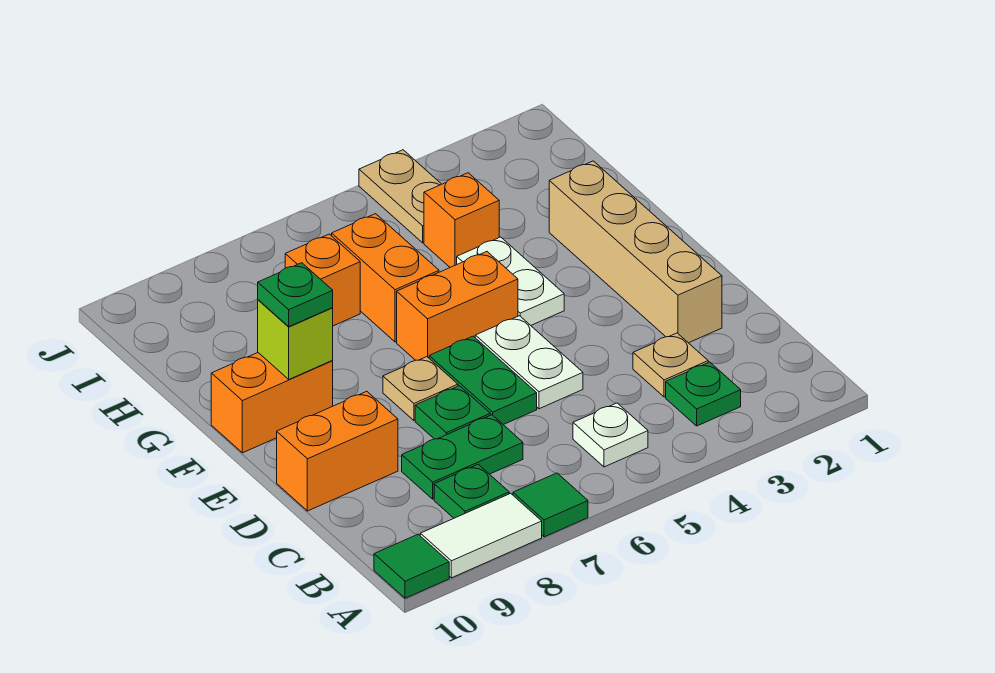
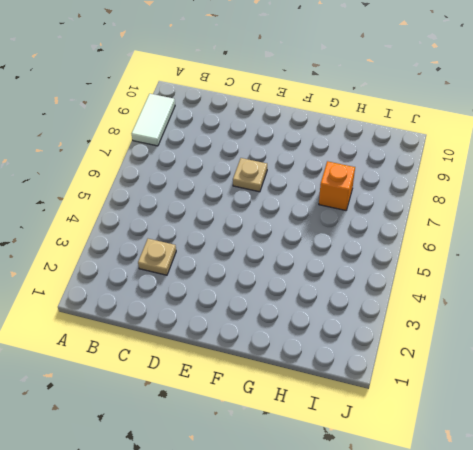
none -> green tile A7 level 1
none -> green tile A10 level 1
none -> green plate B3 level 1

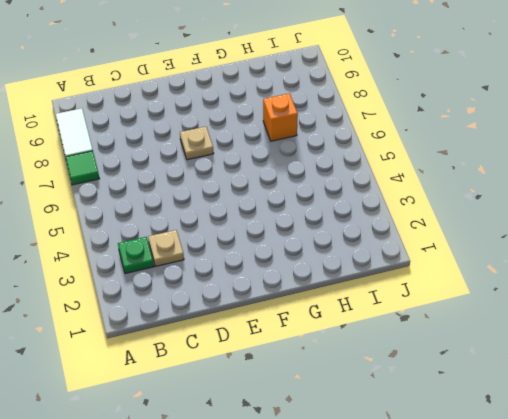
none -> green tile A10 level 1
none -> white plate B5 level 1
none -> green plate B8 level 1

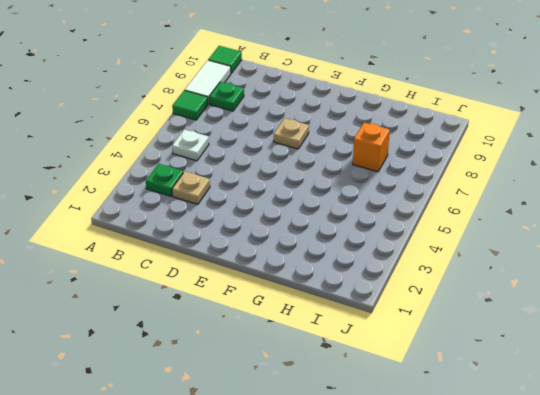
none -> green plate C7:C8 level 1
none -> tan brick D2:G2 level 1
none -> white plate D5:E5 level 1

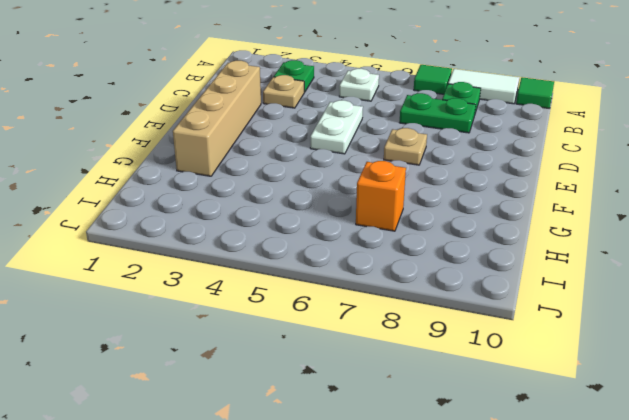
none -> green plate D6:E6 level 1
none -> green plate D7 level 1
none -> orange brick D9:D10 level 1

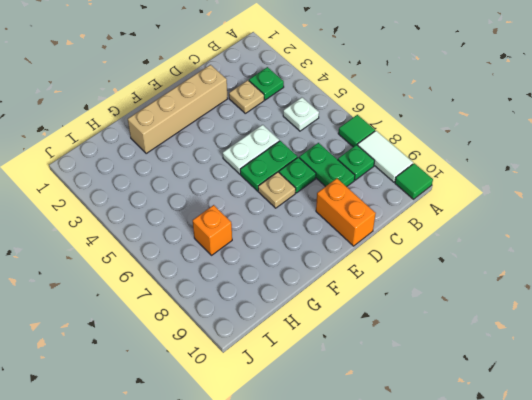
none -> white plate F4:G4 level 1
none -> orange brick F5:F6 level 1
none -> orange brick F9:F10 level 1

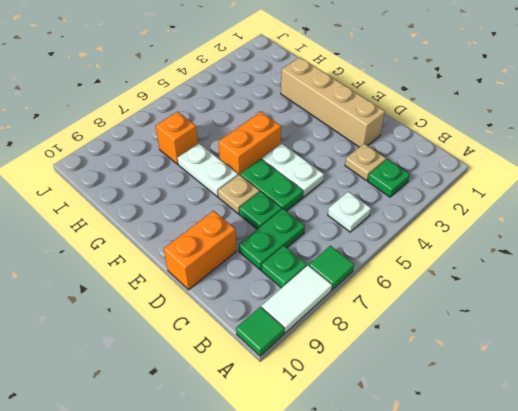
white plate F7:G7 level 1 -> white plate F4:G4 level 1
none -> orange brick F9:F10 level 1
none -> orange brick G6:H6 level 1
none -> orange brick H4 level 1

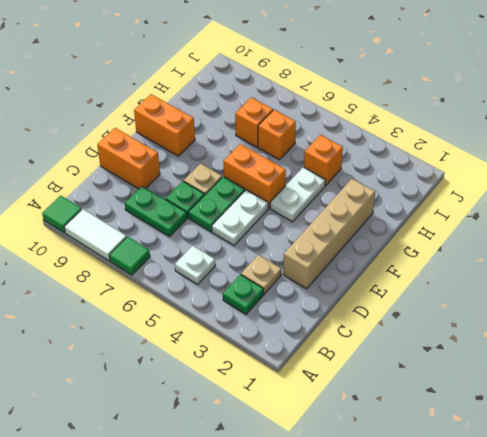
orange brick H6 level 1 -> orange brick G6:H6 level 1
none -> green plate B8 level 1
none -> tan plate I4:J4 level 1
none -> lime brick F9 level 2

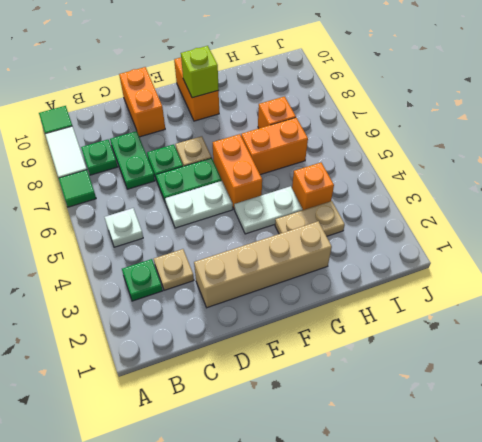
tan plate G3:H3 level 1 -> tan plate I4:J4 level 1
none -> green plate F9 level 3

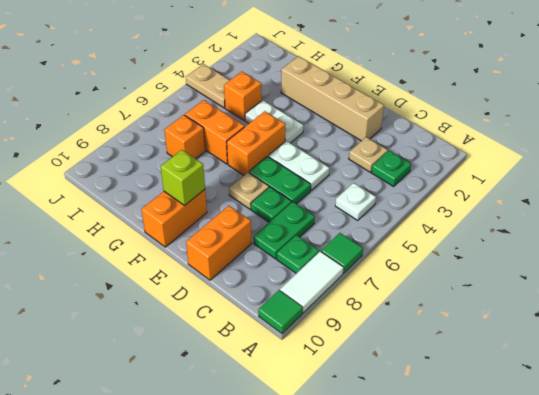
none -> green plate F9 level 3

